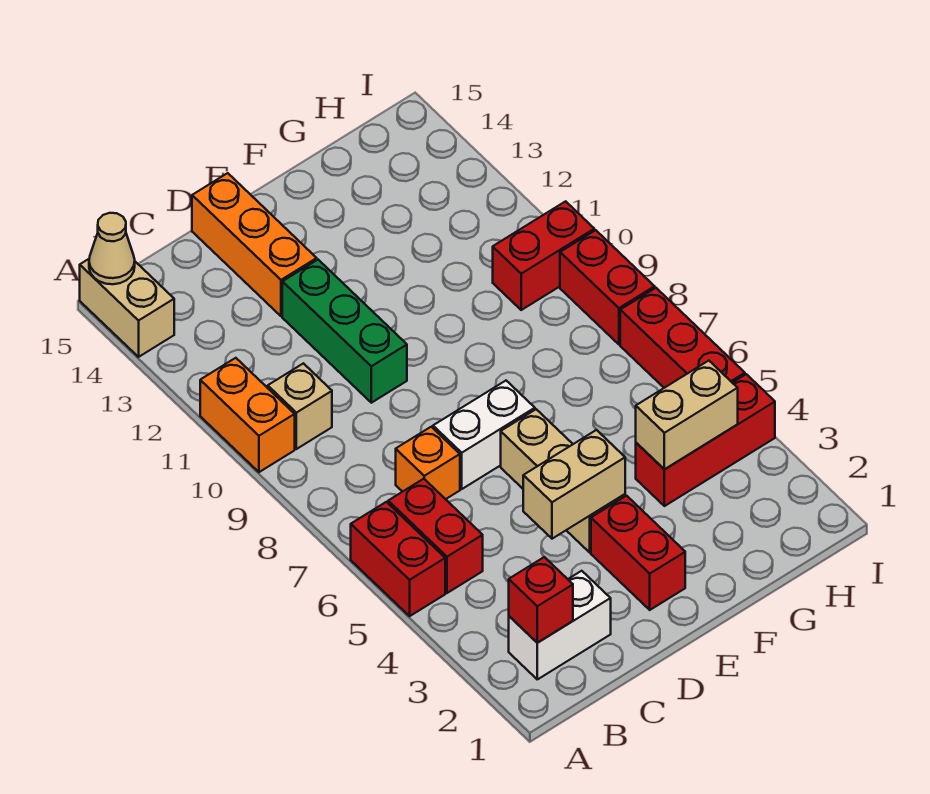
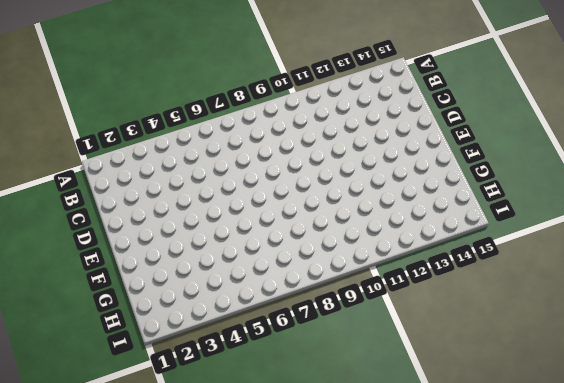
none -> red brick A5:A6 level 1
none -> orange brick A10:A11 level 1
none -> tan brick A14:A15 level 1

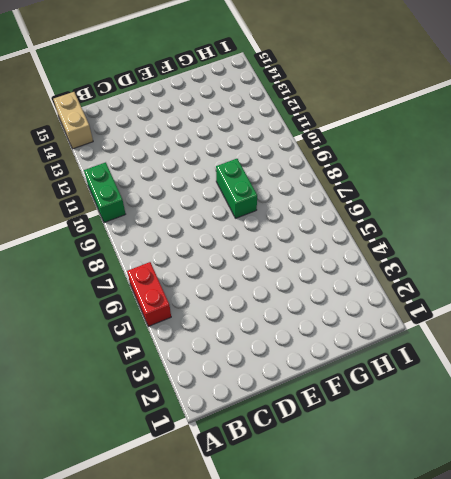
green brick A10:A11 level 1 -> orange brick A10:A11 level 1
green brick F8:F9 level 1 -> none
none -> white brick B2:C2 level 1
none -> red brick B5:B6 level 1
none -> tan brick B10 level 1

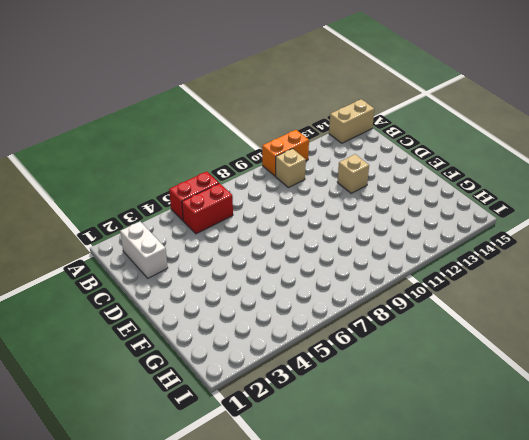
tan brick D12 level 1 -> green brick D10:D12 level 1
none -> orange brick C7 level 1
none -> white brick D7:E7 level 1
none -> orange brick D13:D15 level 1

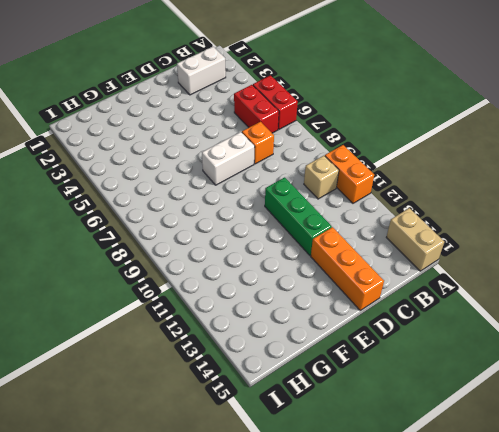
none -> red brick E2:E3 level 1
none -> tan brick E4:E6 level 1
none -> red brick G4:I4 level 1

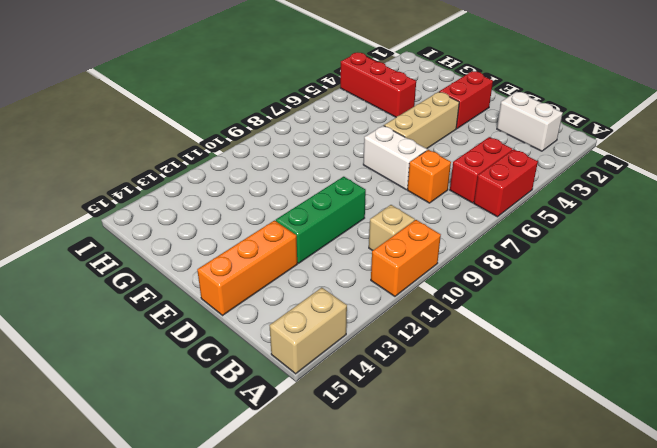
none -> red brick H10:I10 level 1
none -> red brick I5:I7 level 1
none -> red brick I8:I9 level 1

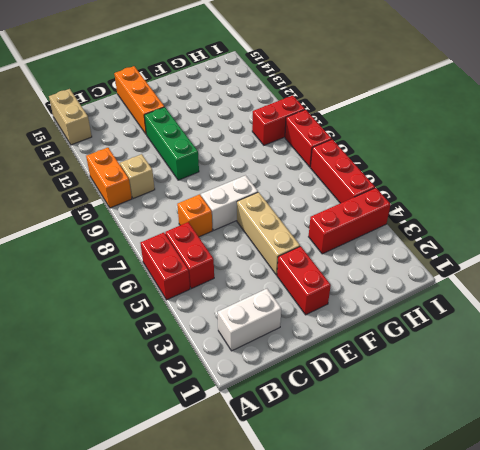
none -> tan cone A15 level 2
none -> red brick B2 level 2
none -> tan brick D4:E4 level 2

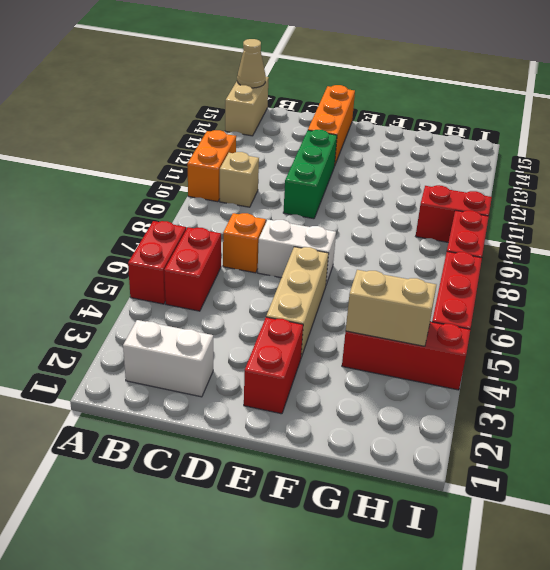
none -> red brick B2 level 2
none -> tan brick D4:E4 level 2

